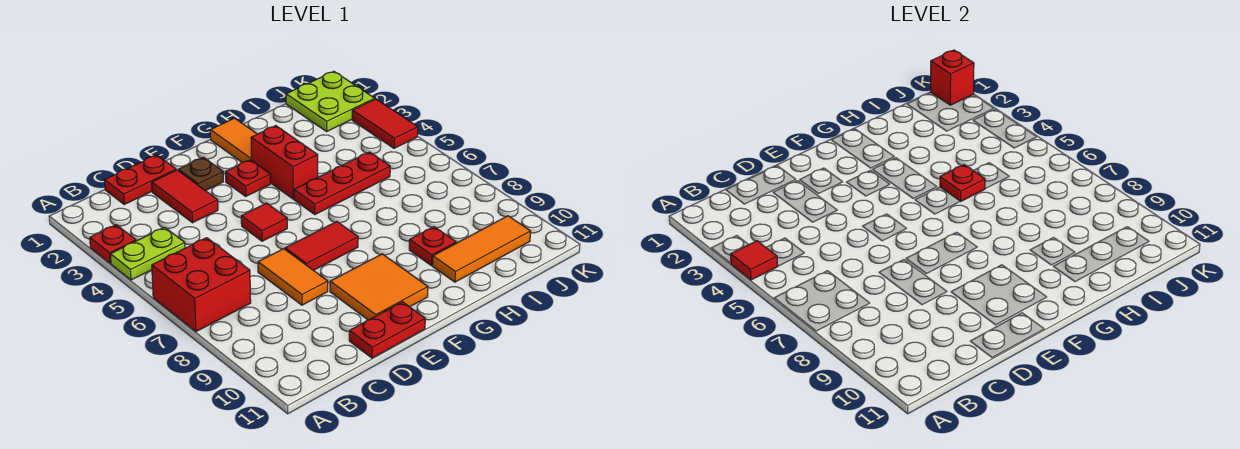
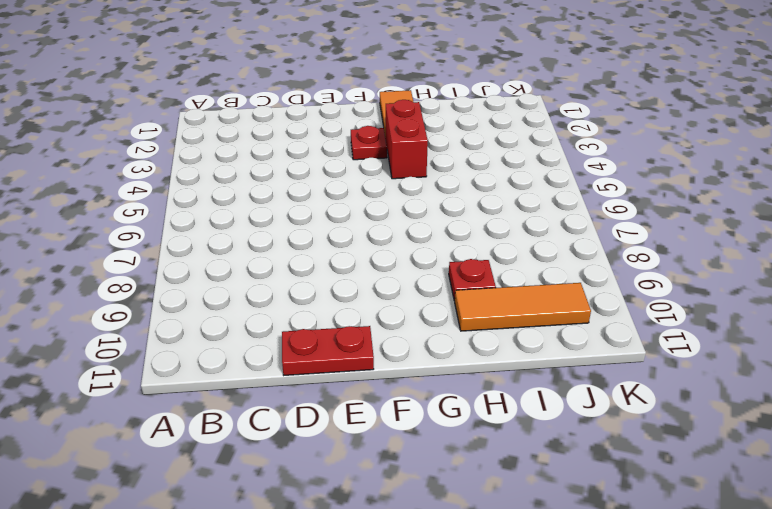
none -> red plate A3 level 1
none -> lime plate A4:B4 level 1
none -> red brick A6:B7 level 1

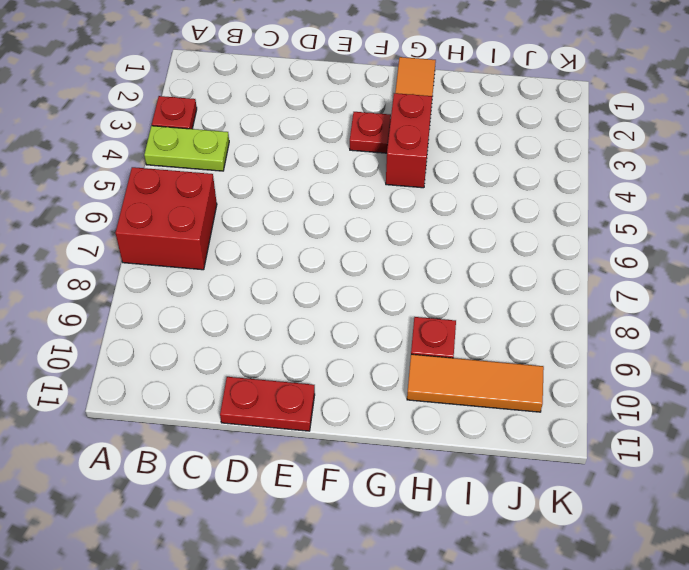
none -> red plate C1:D1 level 1
none -> red tile D2:D3 level 1
none -> orange tile D7:D8 level 1

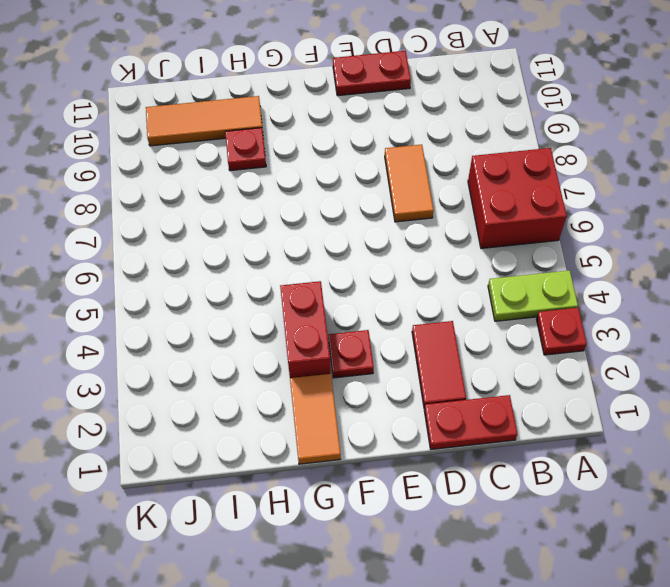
none -> brown plate E2 level 1
none -> red tile E5 level 1
none -> red tile E7:F7 level 1

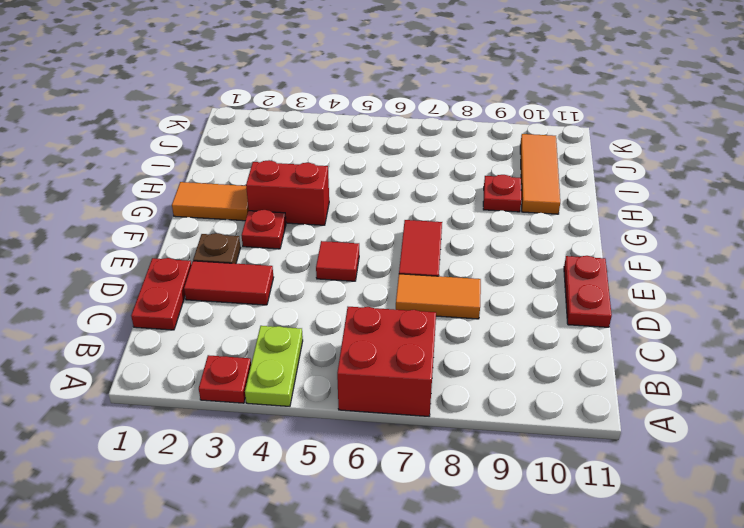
none -> orange tile E9:F10 level 1
none -> red plate G5:I5 level 1
none -> lime plate J1:K2 level 1

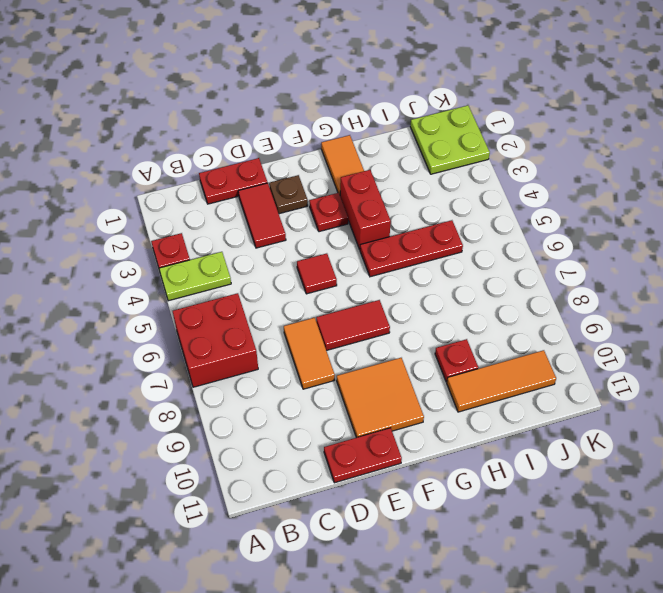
none -> red tile K3:K4 level 1
none -> red tile A4 level 2
none -> red plate H5 level 2

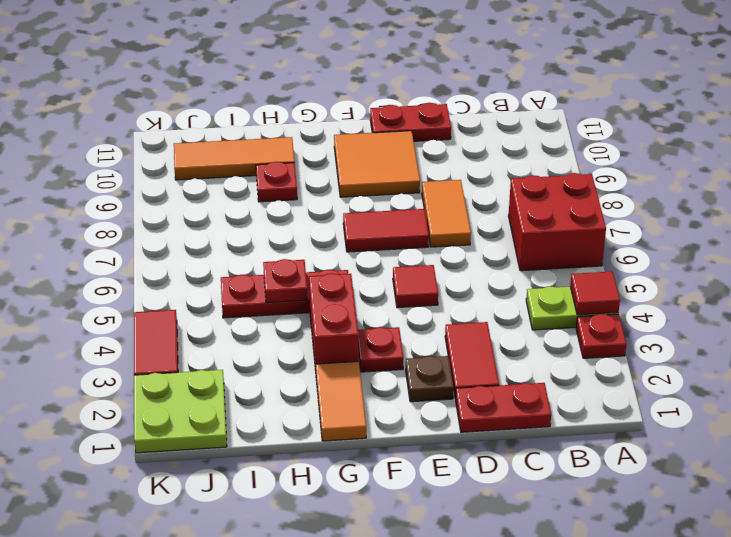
none -> red brick K1 level 2

